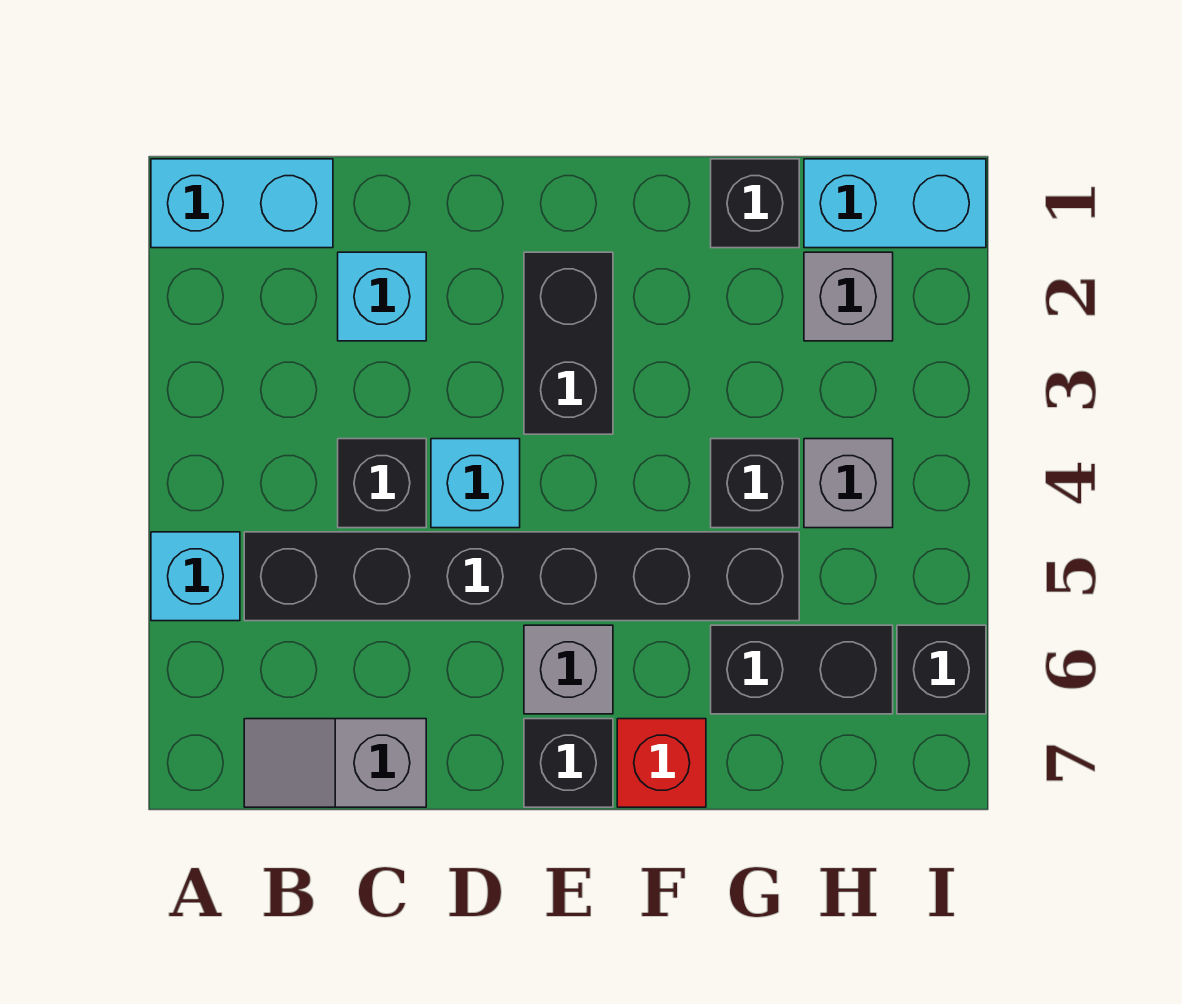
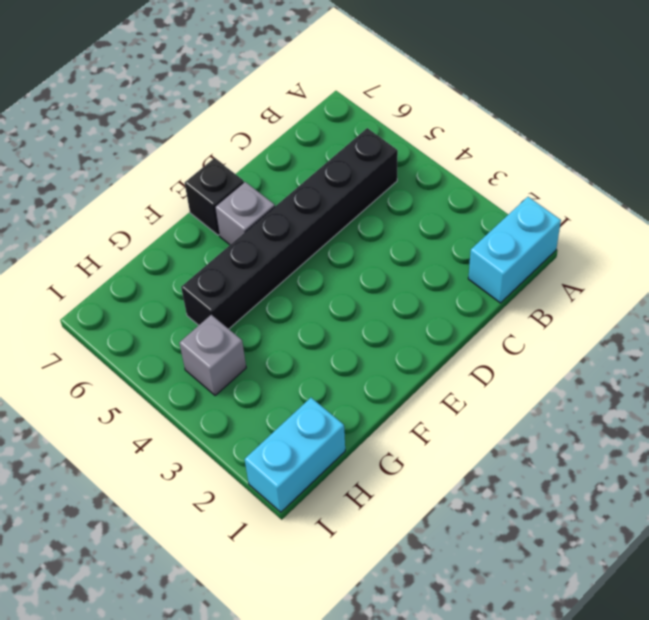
none -> cyan brick A5 level 1
none -> grey slope B7:C7 level 1 top C
none -> cyan brick C2 level 1

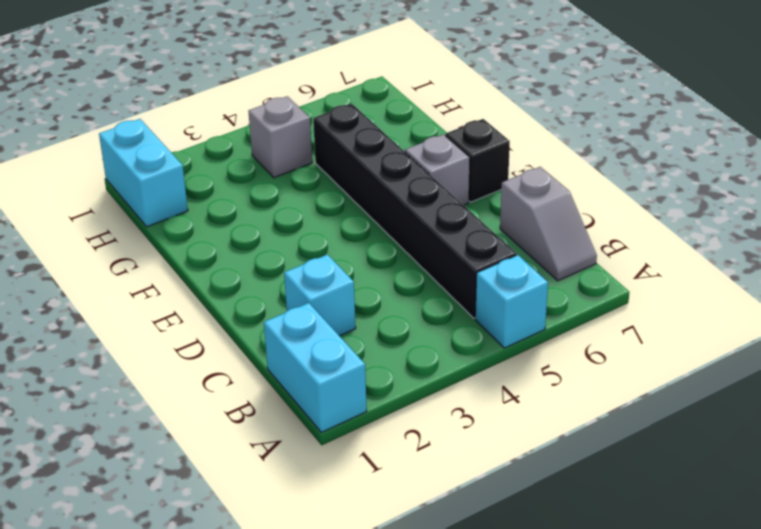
none -> black brick C4 level 1
none -> cyan brick D4 level 1
none -> black brick E2:E3 level 1

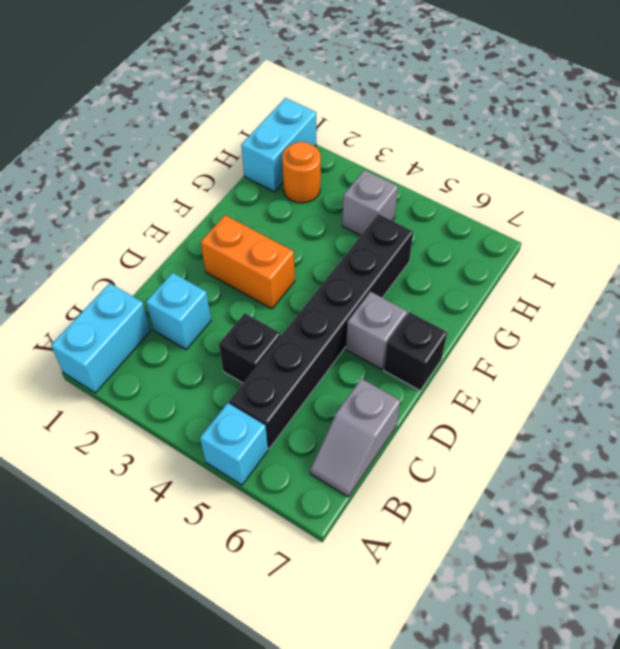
orange brick E2:E3 level 1 -> black brick E2:E3 level 1
orange round brick H2 level 1 -> grey brick H2 level 1
none -> cyan brick D4 level 1
none -> red brick F7 level 1
none -> black brick G1 level 1

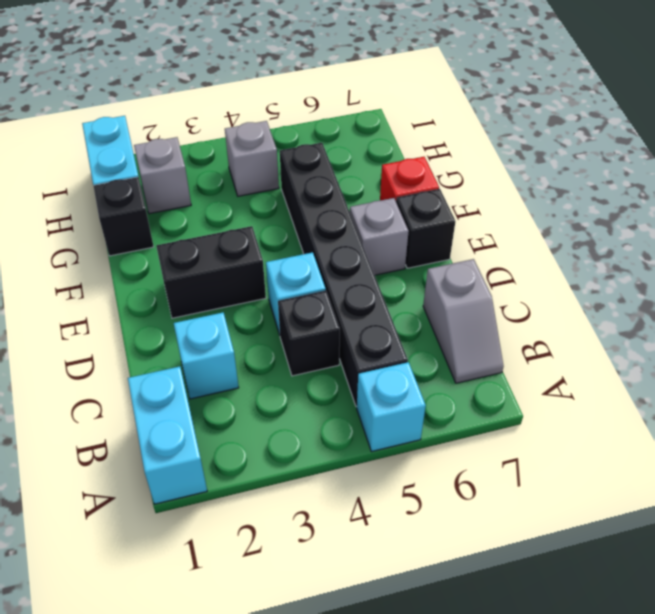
none -> black brick G4 level 1
none -> black brick G6:H6 level 1
none -> black brick I6 level 1

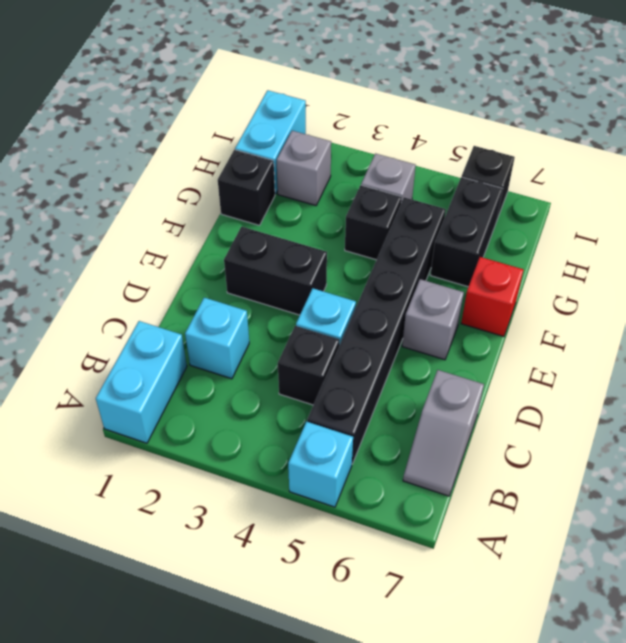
none -> black brick E7 level 1

